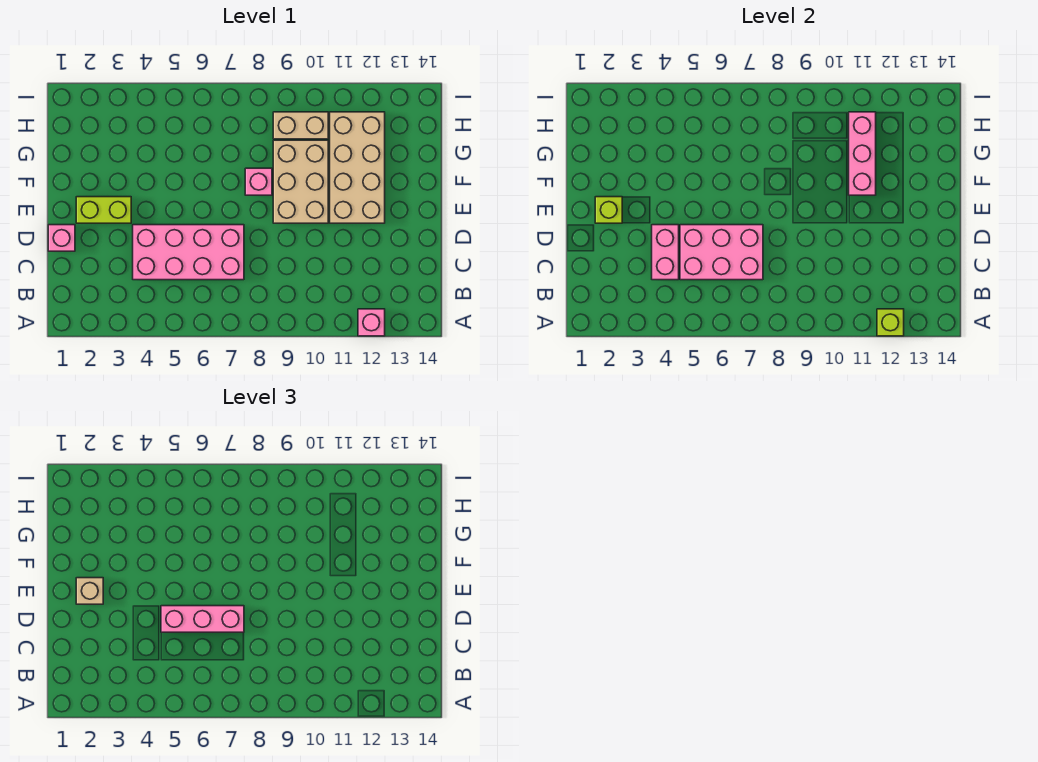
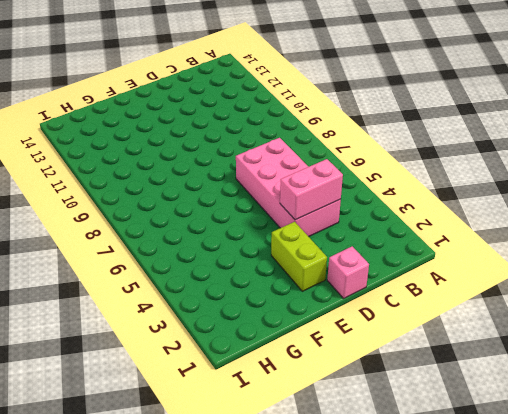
none -> pink brick A12 level 1
none -> tan brick E9:G10 level 1
none -> tan brick E11:H12 level 1

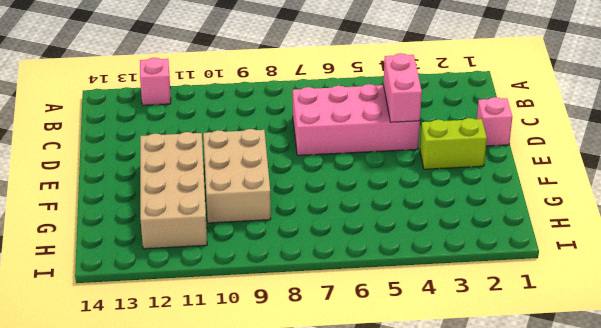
none -> pink brick F8 level 1
none -> tan brick H9:H10 level 1
none -> lime brick A12 level 2

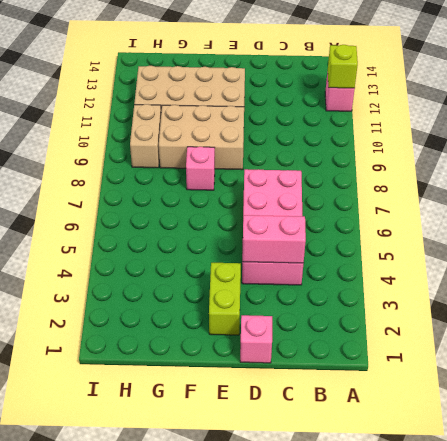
none -> pink brick C5:D7 level 2
none -> lime brick E2 level 2
none -> pink brick F11:H11 level 2

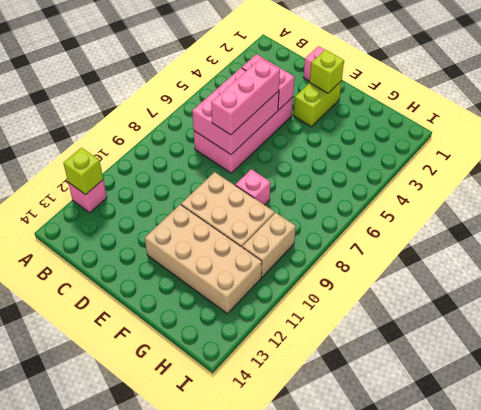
none -> pink brick F11:H11 level 2
none -> tan brick E2 level 3

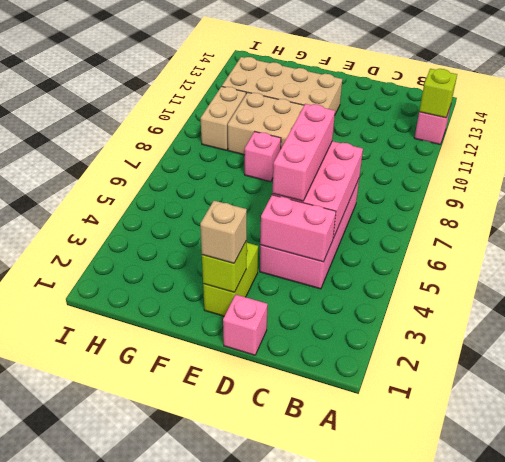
none -> pink brick F11:H11 level 2

